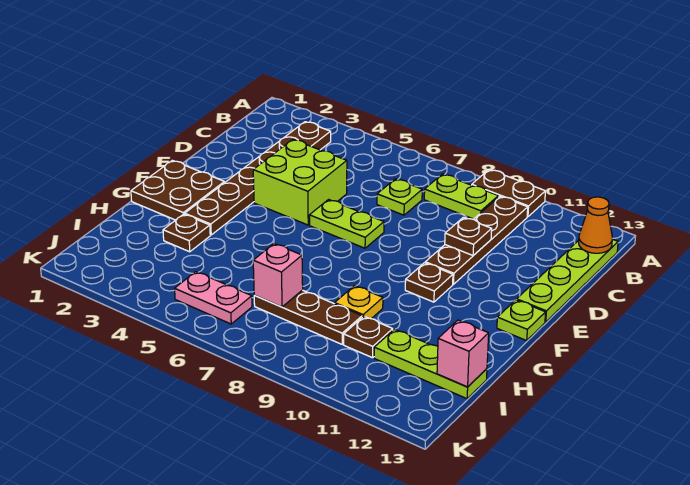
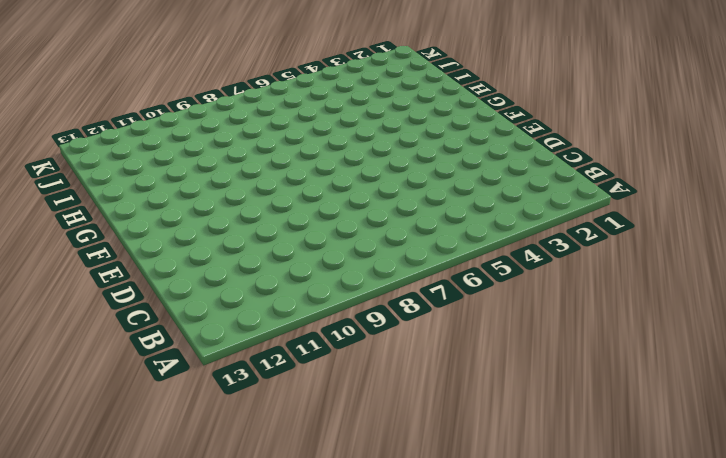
none -> brown plate A9:A10 level 1
none -> brown plate B3:G3 level 1
none -> lime plate B8:B9 level 1

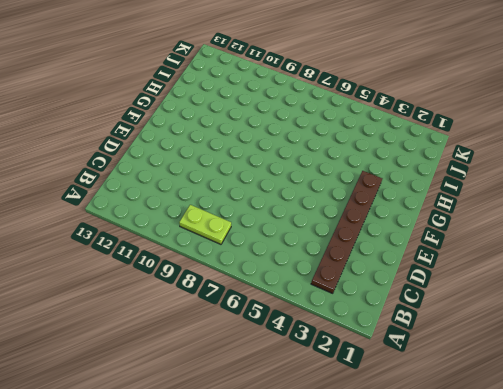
none -> brown plate A9:A10 level 1
none -> brown plate B10:E10 level 1
none -> lime plate B13:E13 level 1

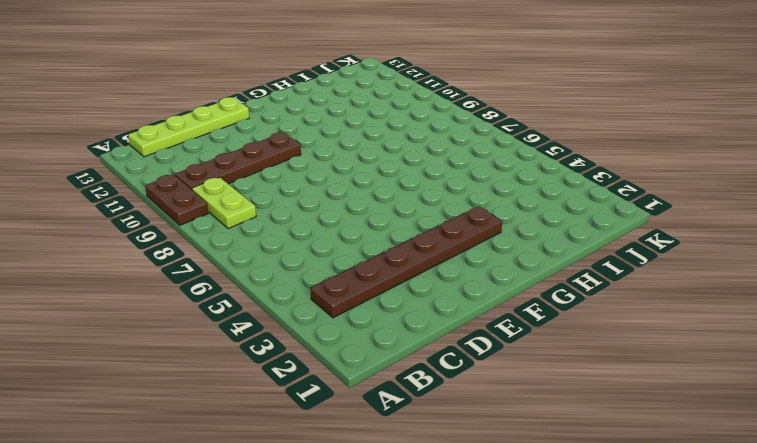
none -> lime plate C7 level 1
none -> lime brick D4:E5 level 1
none -> lime plate E6:E7 level 1

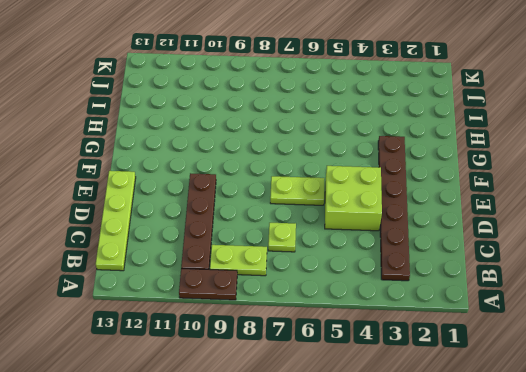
none -> brown plate F1:G2 level 1
none -> brown plate F10 level 1
none -> lime plate F13 level 1

